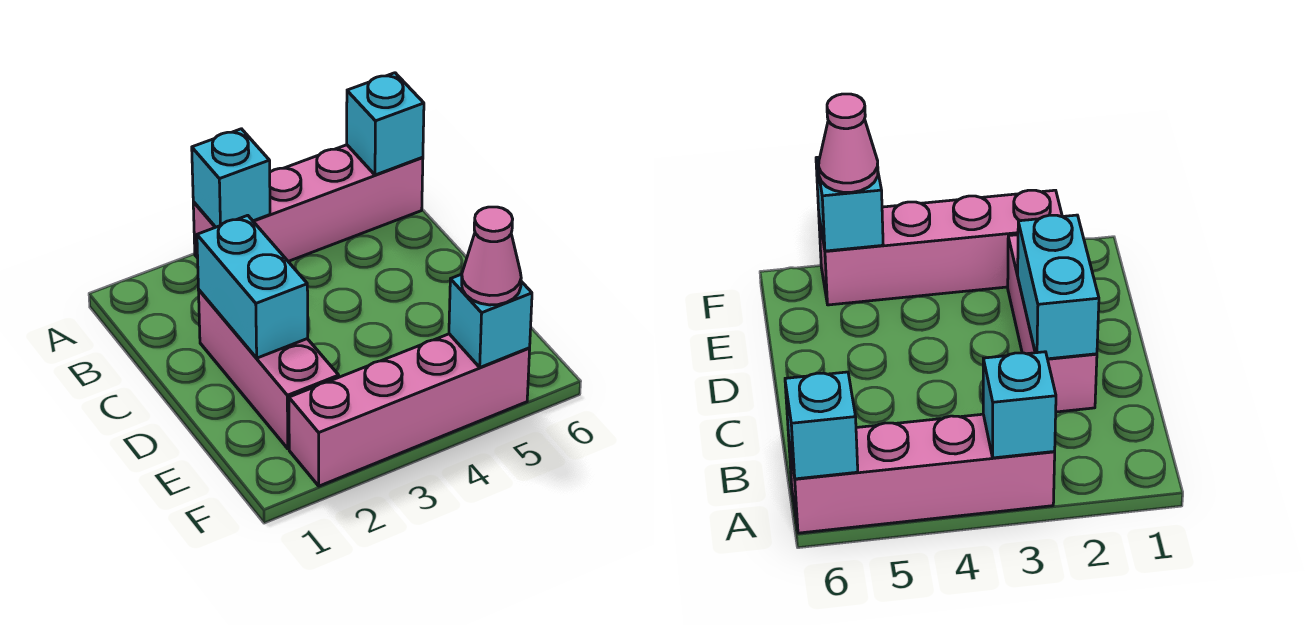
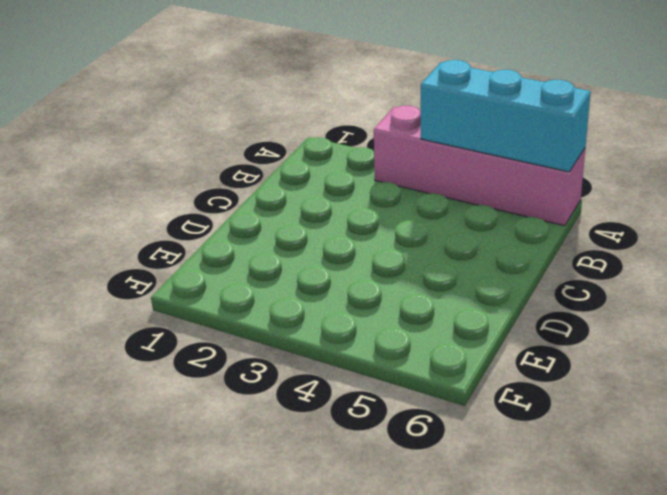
cyan brick A4:A6 level 2 -> cyan brick A6 level 2
none -> pink brick C2:E2 level 1
none -> pink brick F2:F5 level 1

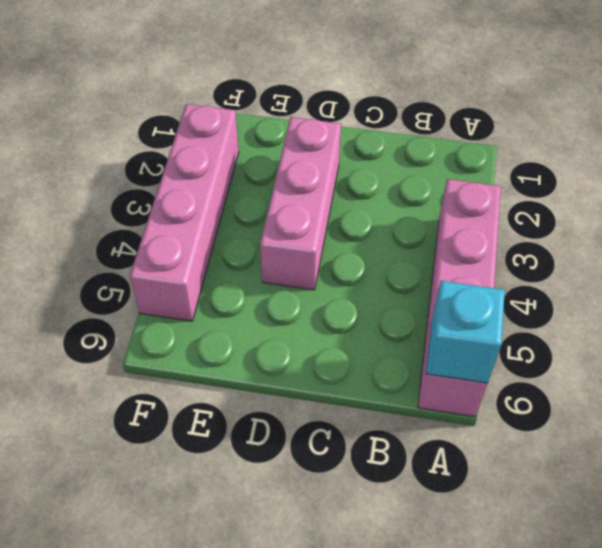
pink brick D2:D4 level 1 -> pink brick C2:E2 level 1
none -> cyan brick A3 level 2
none -> cyan brick C2:D2 level 2

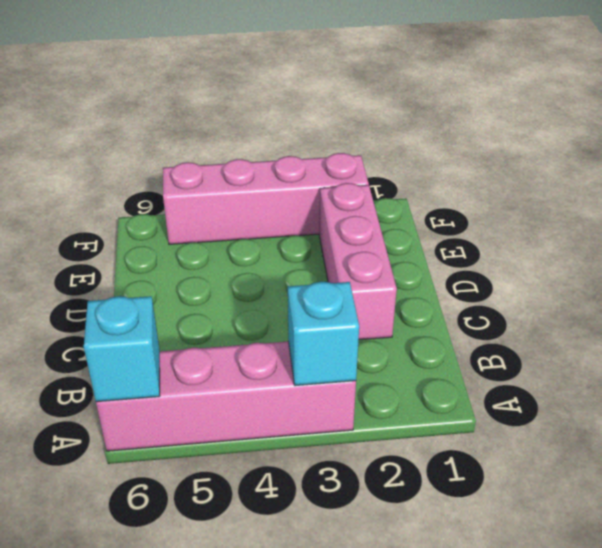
none -> cyan brick C2:D2 level 2
none -> cyan brick F5 level 2

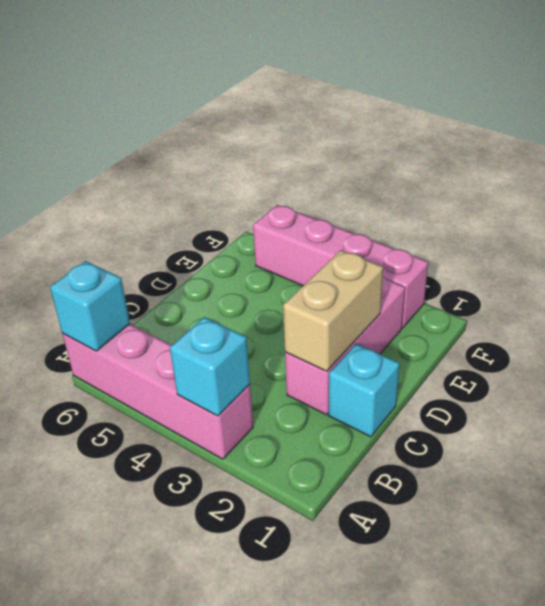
cyan brick C1 level 1 -> cyan brick F5 level 2
tan brick C2:D2 level 2 -> cyan brick C2:D2 level 2
none -> pink cone F5 level 3

